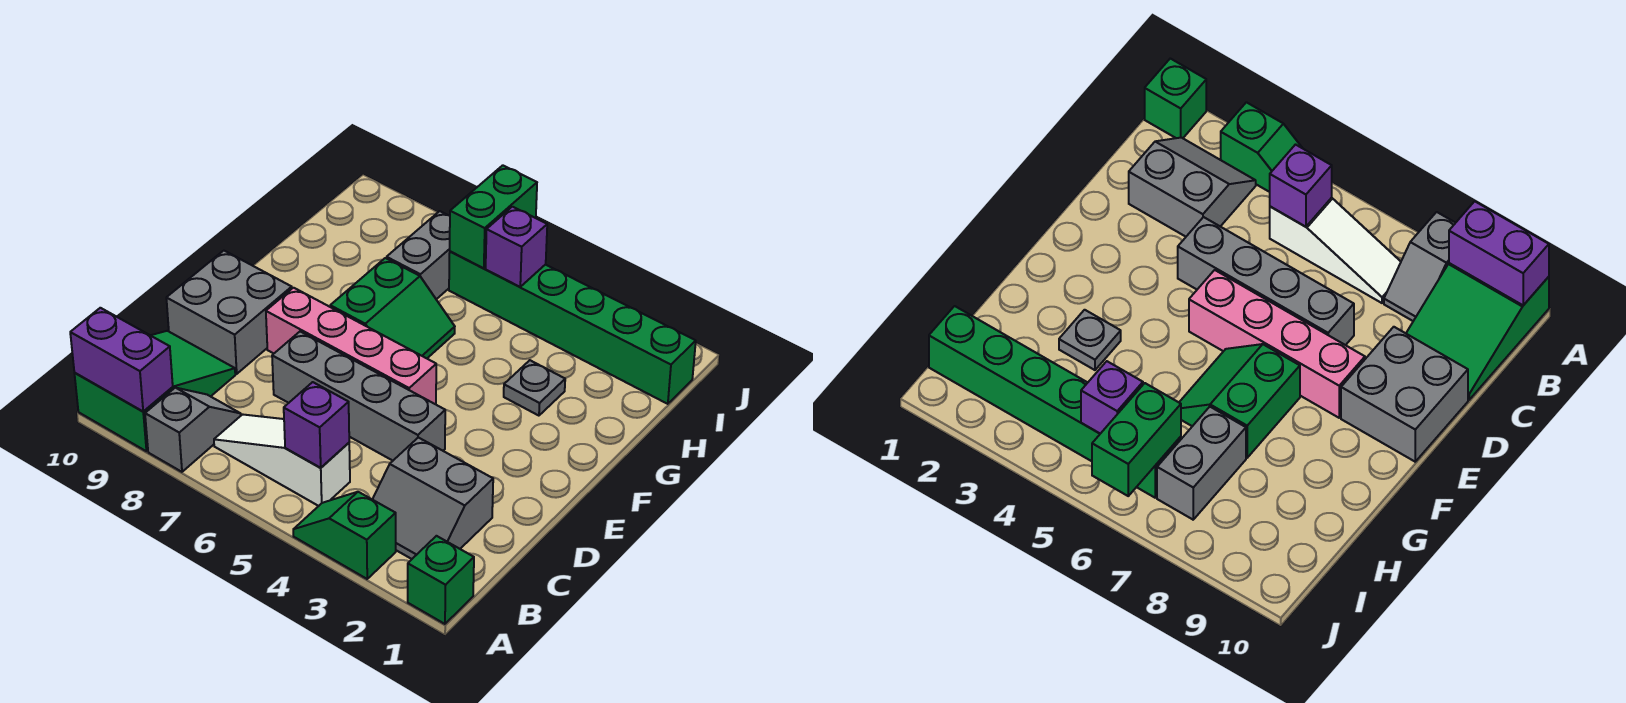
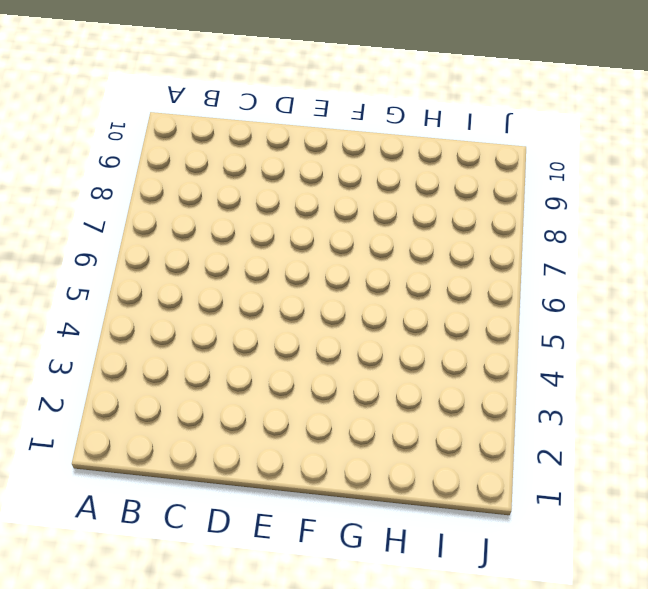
none -> green brick A1 level 1
none -> green slope A3:A4 level 1 top 3
none -> grey slope A8:B8 level 1 top A

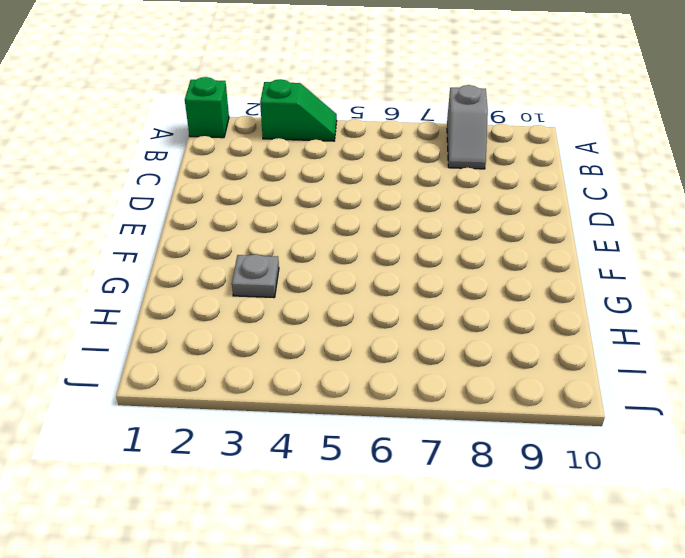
none -> green slope A9:C10 level 1 top A
none -> grey slope B2:C3 level 1 top C
none -> white slope B5:B7 level 1 top 5

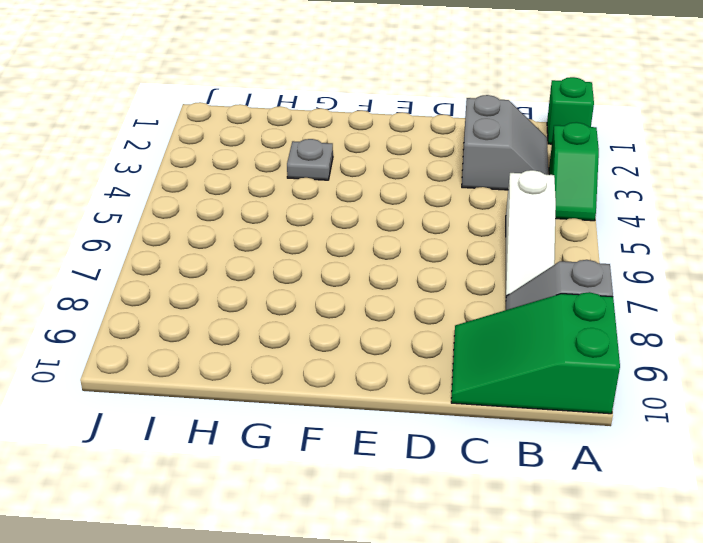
none -> grey brick D4:D7 level 1
none -> grey brick D9:E10 level 1
none -> pink brick E5:E8 level 1

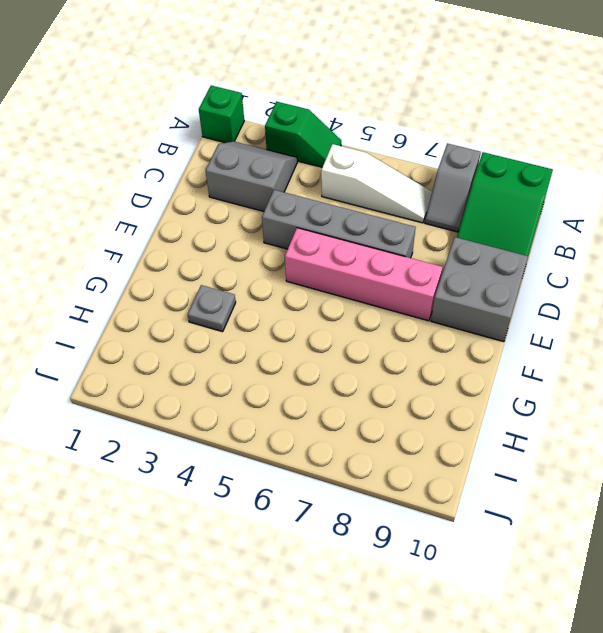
none -> green slope F6:G7 level 1 top 7
none -> grey brick H7:I7 level 1
none -> green brick I1:I6 level 1

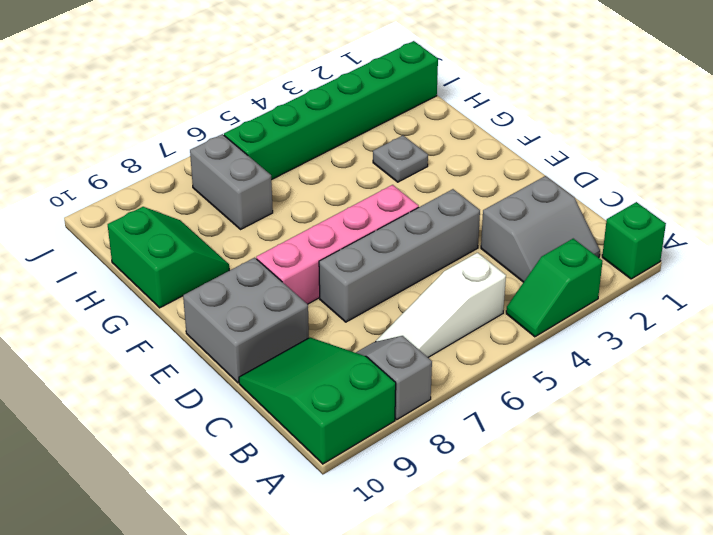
green slope G9:H10 level 1 top 10 -> green slope F6:G7 level 1 top 7
none -> purple brick A9:A10 level 2
none -> purple brick B5 level 2
none -> purple brick I5 level 2

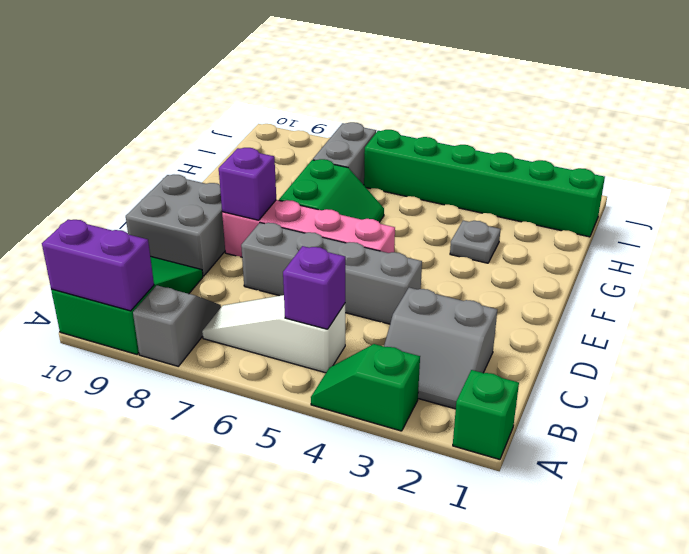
purple brick E8 level 2 -> purple brick I5 level 2
none -> green brick I6:J6 level 2

